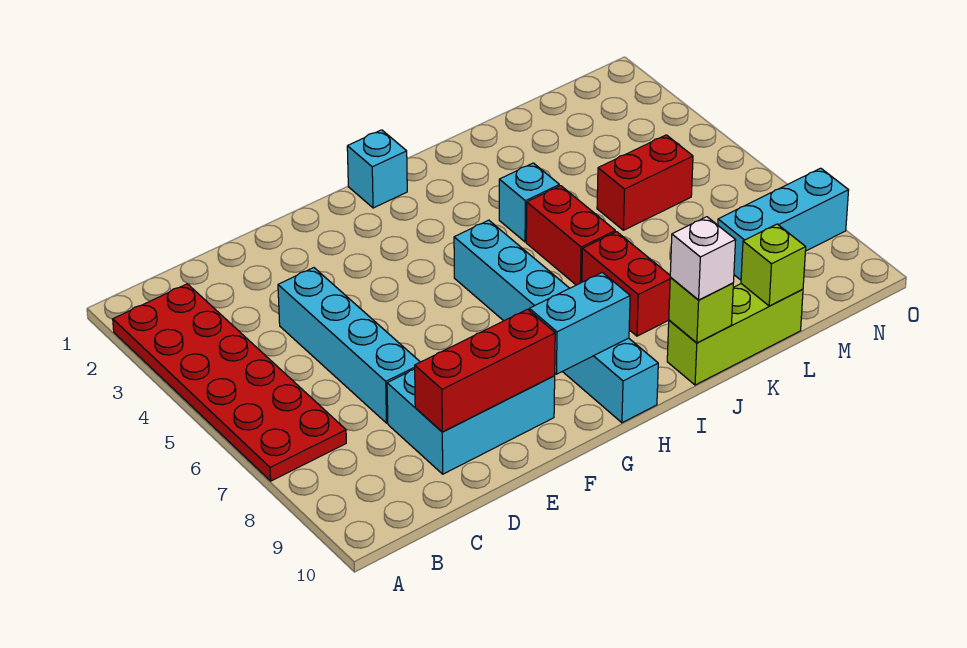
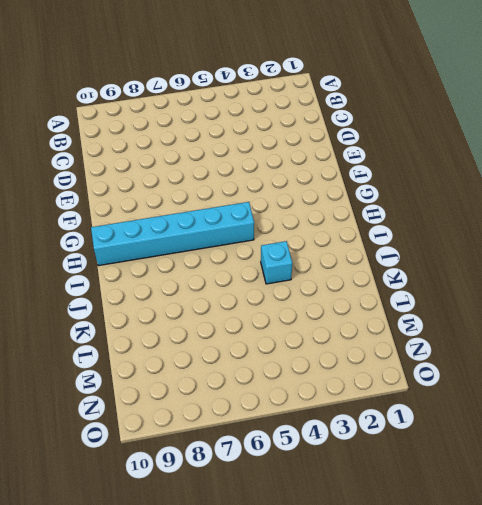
none -> red plate A2:B7 level 1
none -> cyan brick D4:D7 level 1
none -> cyan brick D8:F9 level 1

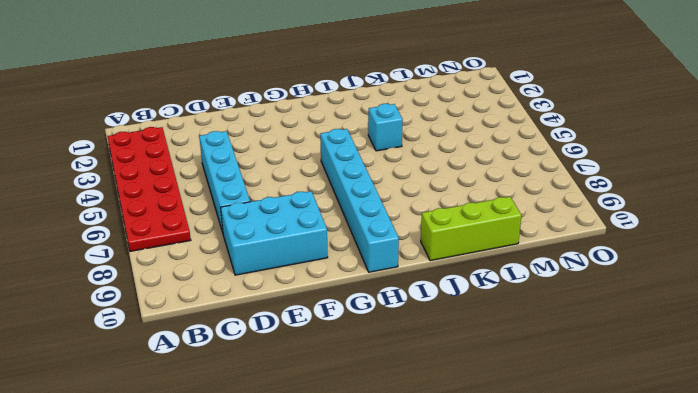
none -> cyan brick H1 level 1
none -> red brick J5:J6 level 1
none -> red brick J7:J8 level 1

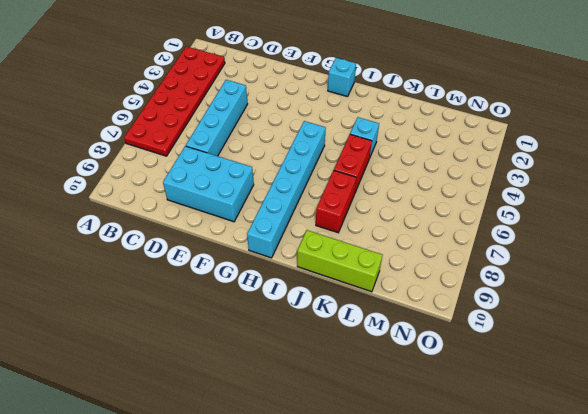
none -> red brick L5:M5 level 1
none -> cyan brick M8:O8 level 1
none -> red brick D9:F9 level 2

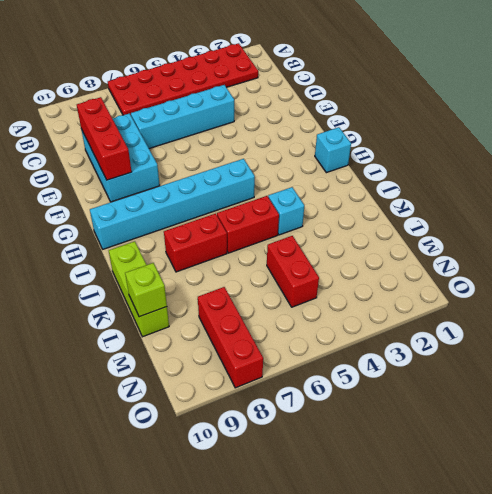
red brick M8:O8 level 1 -> cyan brick M8:O8 level 1
none -> cyan brick G9:H9 level 2
none -> lime brick J10 level 2
none -> white brick J10 level 3

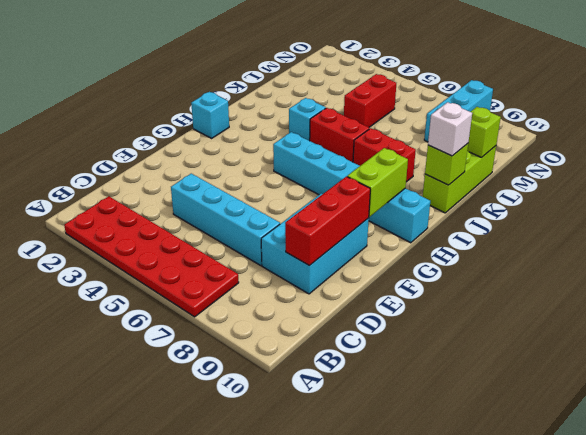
lime brick G9:H9 level 2 -> cyan brick G9:H9 level 2

